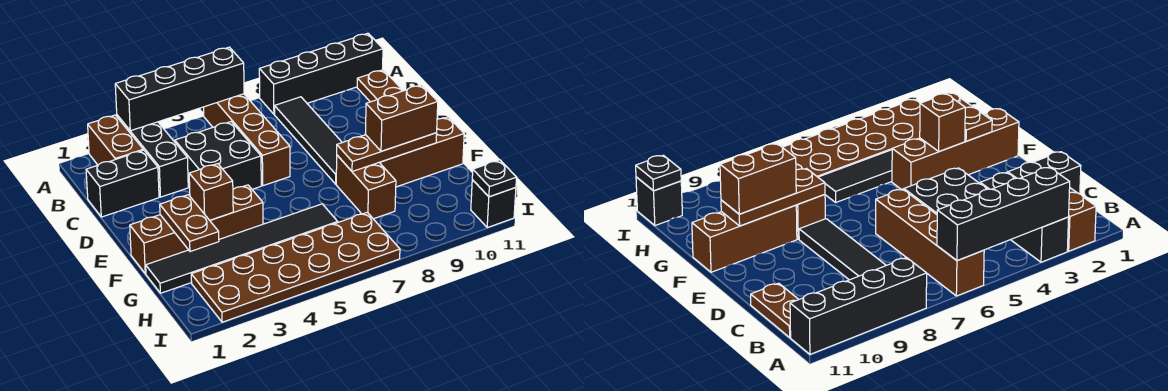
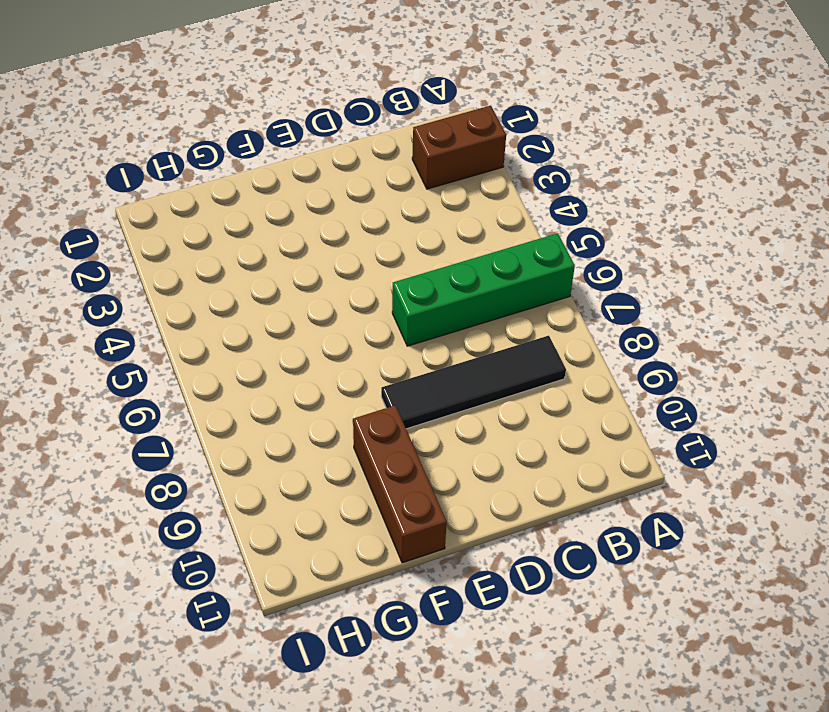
green brick A6:D6 level 1 -> brown brick A6:D6 level 1
none -> black brick A3:C3 level 1
none -> black brick A8:A11 level 1
none -> brown plate B11:C11 level 1

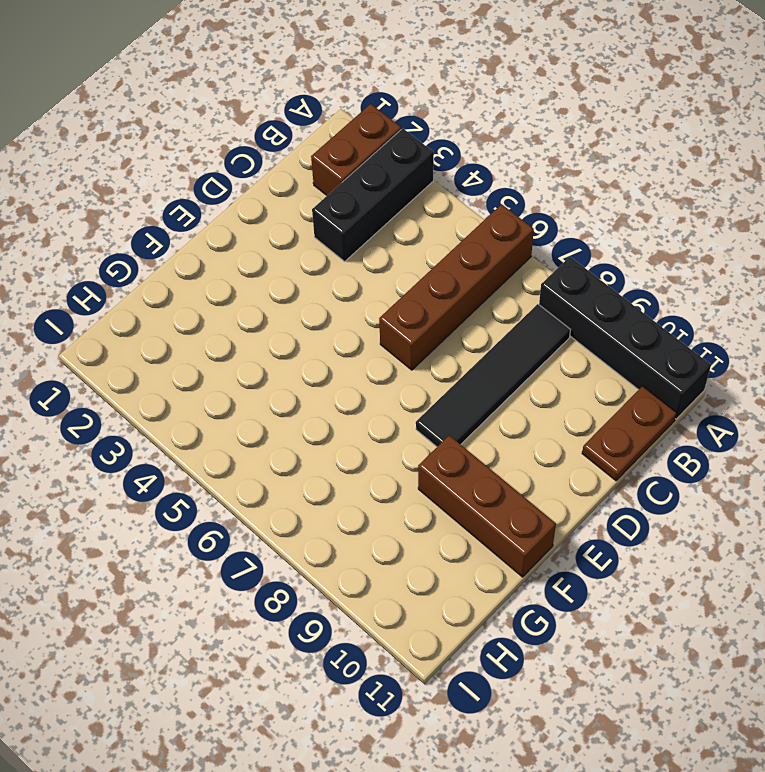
none -> black brick C1:C2 level 1
none -> black brick C4:D5 level 1
none -> brown brick F1:F4 level 1

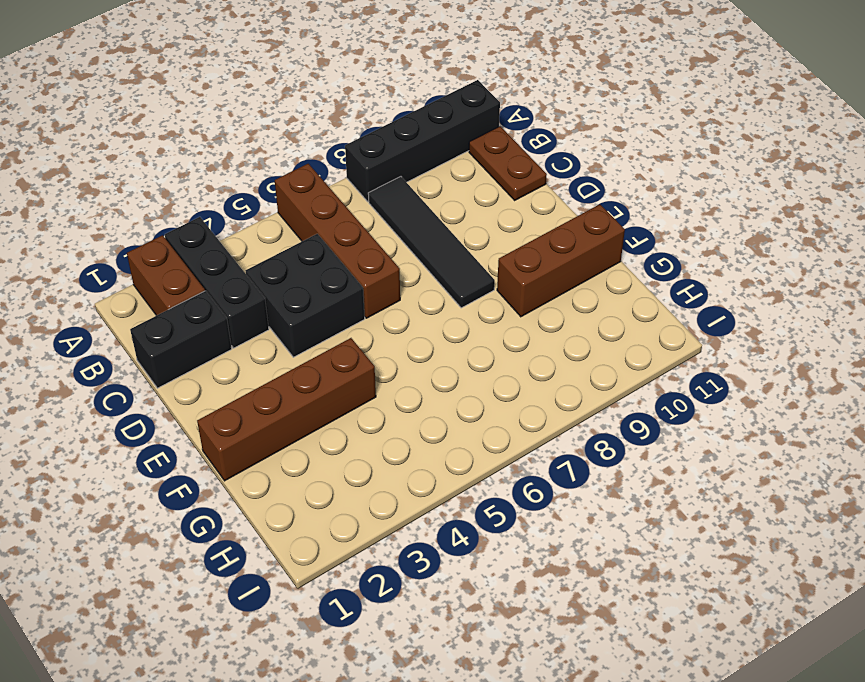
none -> brown brick F8:G8 level 1
none -> black tile G1:G6 level 1
none -> brown plate H2:I7 level 1

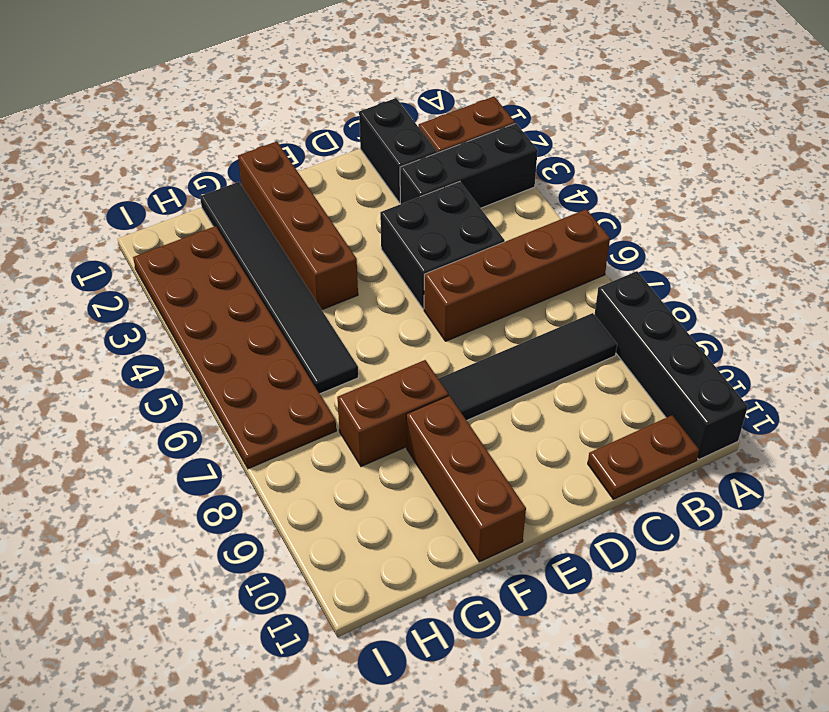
none -> black brick I11 level 1
none -> black brick A3:A6 level 2
none -> brown plate F2:G2 level 2

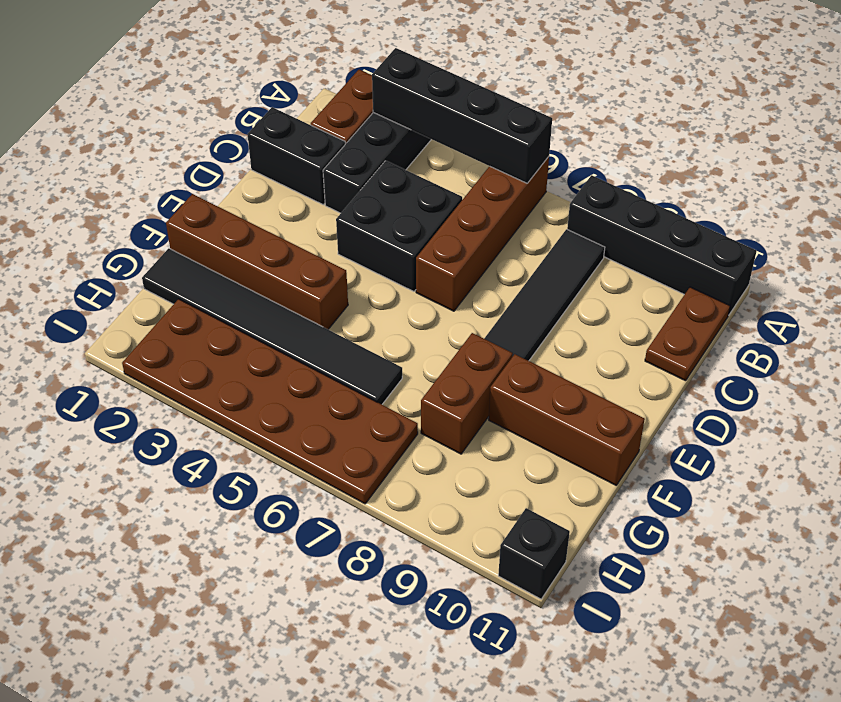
none -> brown plate F2:G2 level 2
none -> brown brick F3 level 2
none -> brown plate F8:F10 level 2

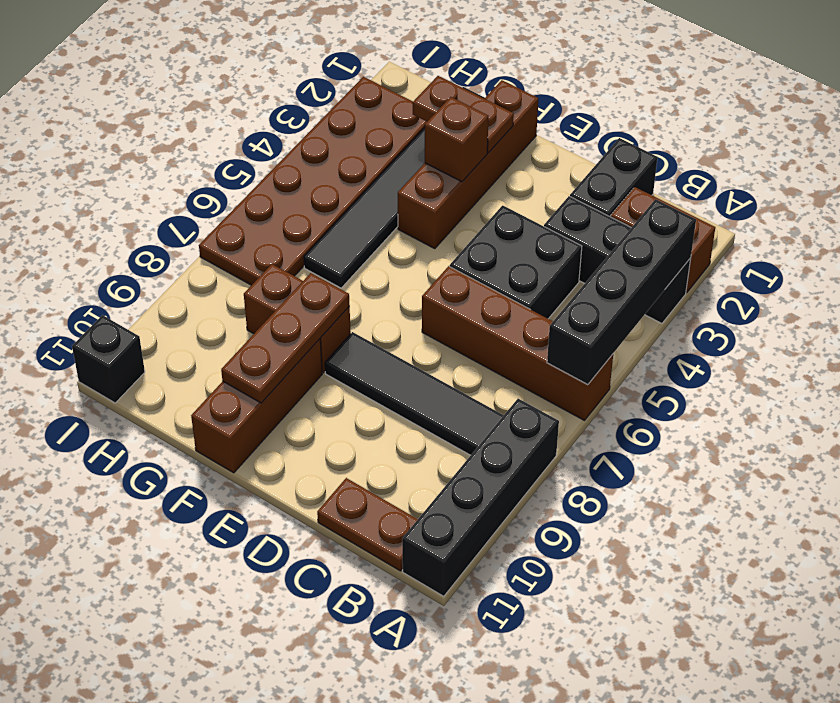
none -> black plate I11 level 2
none -> brown brick F9:F10 level 3

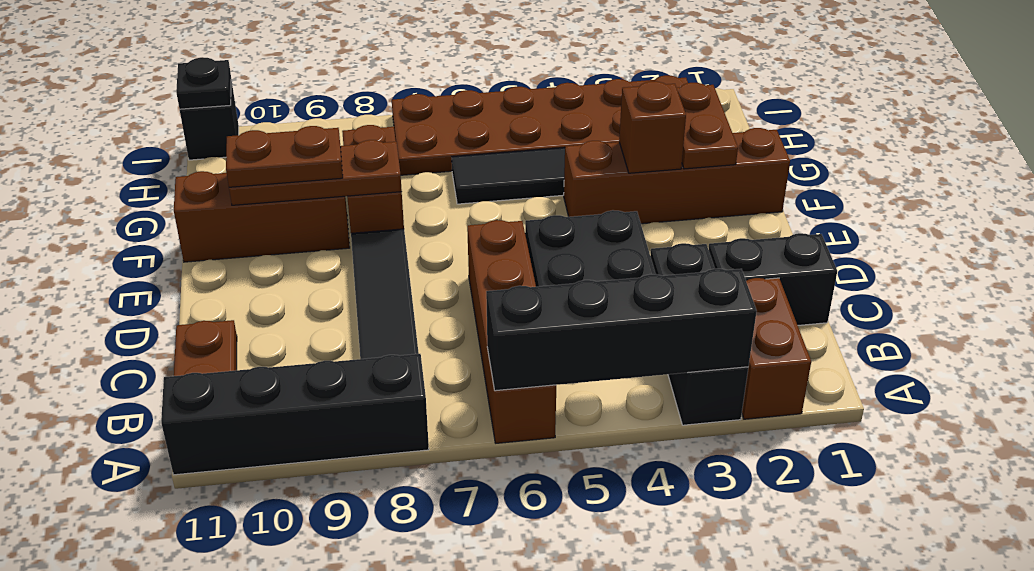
brown plate F9:F10 level 3 -> brown brick F9:F10 level 3

